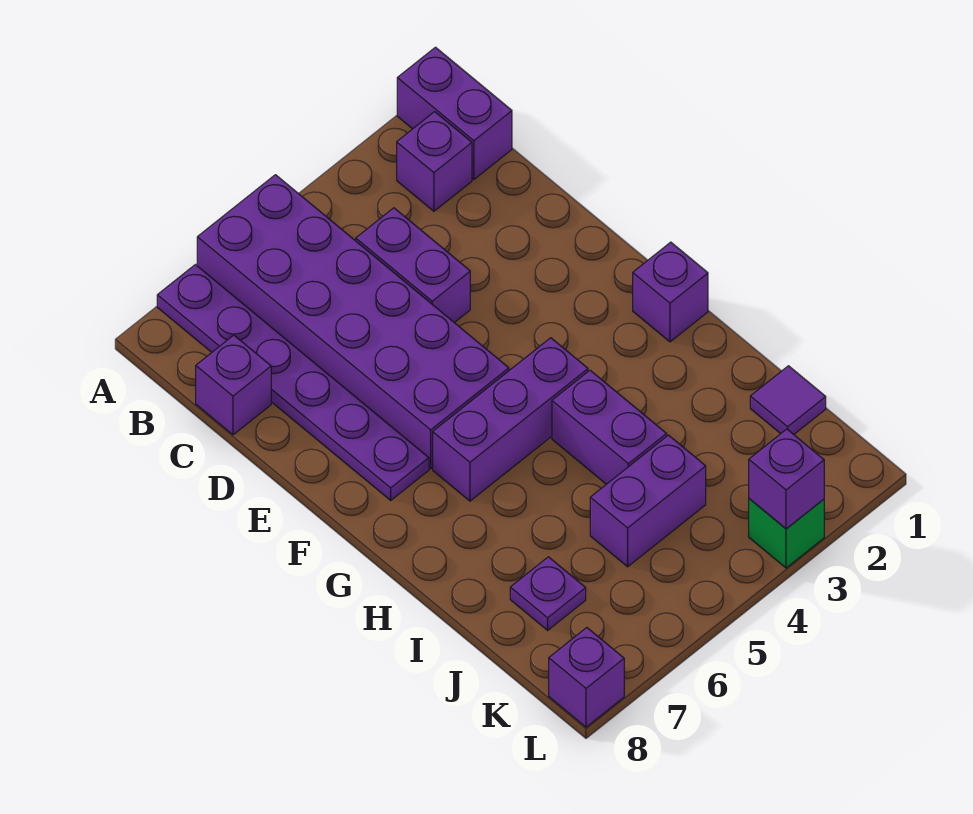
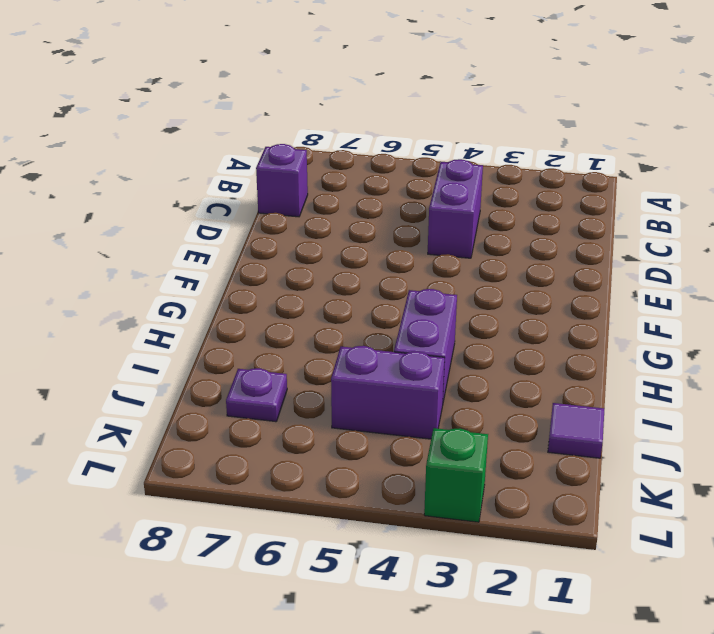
none -> purple brick A1:B1 level 1
none -> purple brick A5:F6 level 1
none -> purple plate A7:F7 level 1

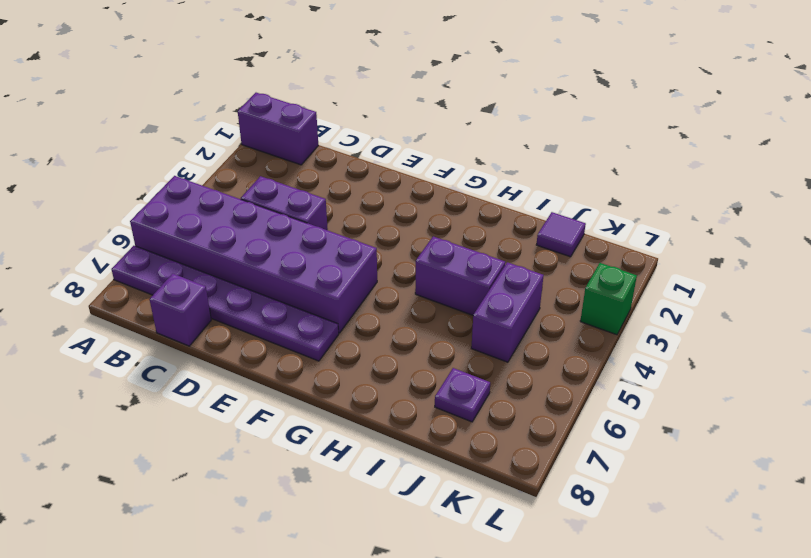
none -> purple brick B2 level 1
none -> purple brick G1 level 1
none -> purple brick G4:G6 level 1

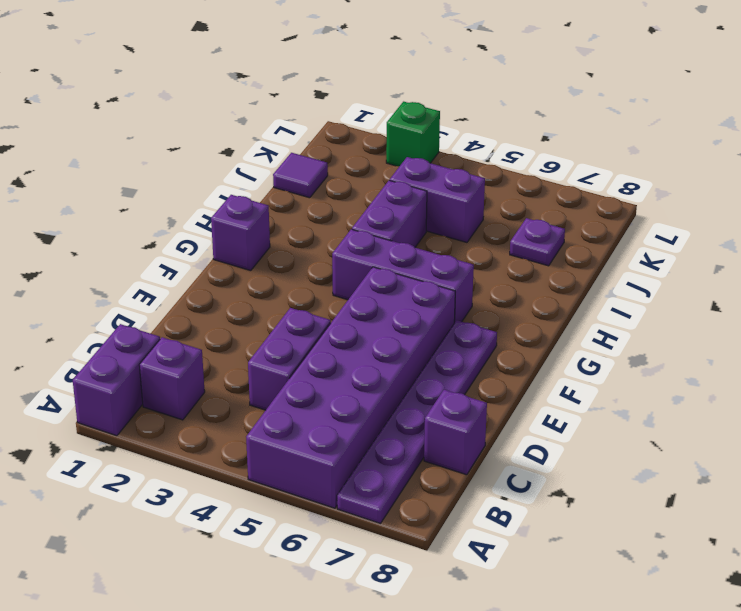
none -> purple brick L8 level 1
none -> purple brick L3 level 2

